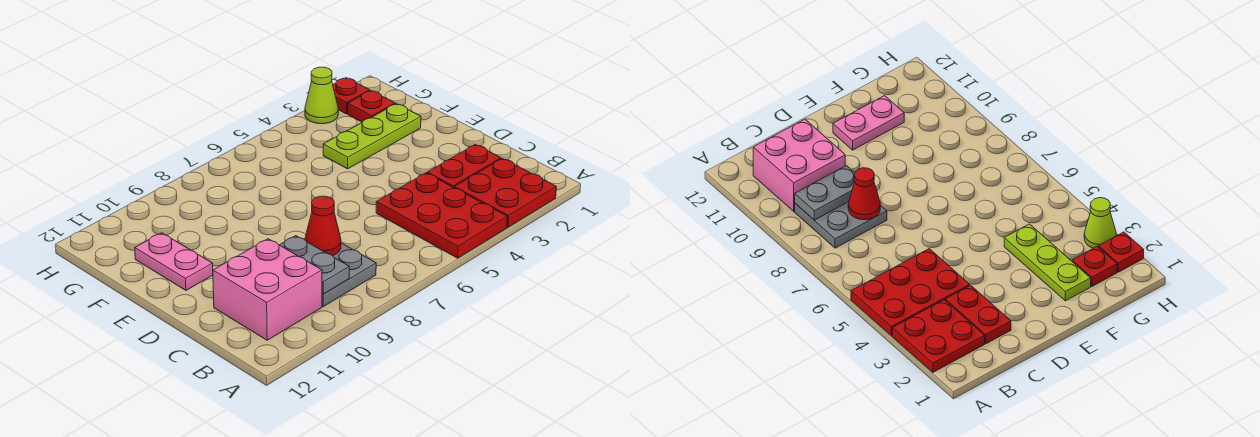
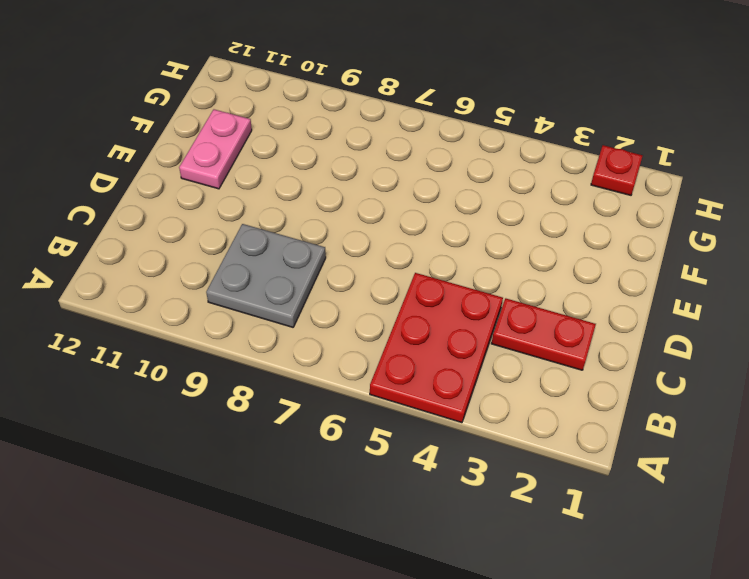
none -> red plate A2:B3 level 1
none -> pink brick B10:C11 level 1
none -> lime plate F2:F4 level 1

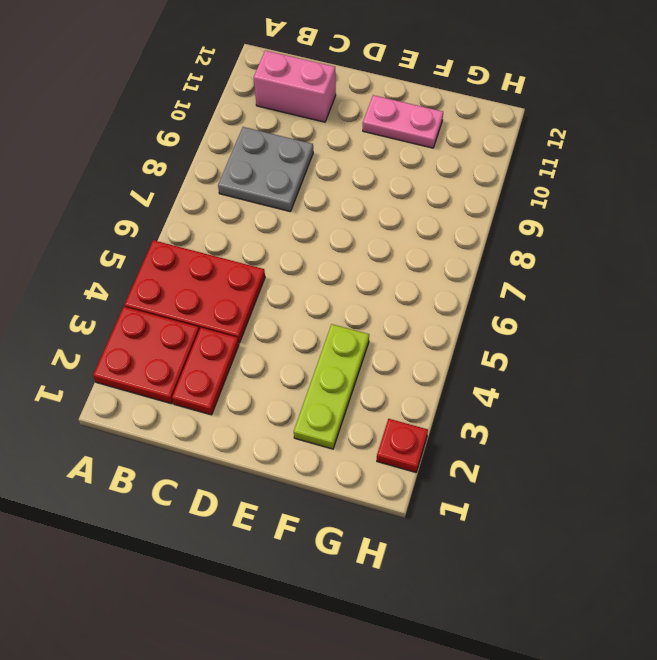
pink brick B11:C11 level 1 -> pink brick B10:C11 level 1
none -> red plate G2 level 1
none -> lime cone H3 level 1
none -> grey plate B9:C9 level 2

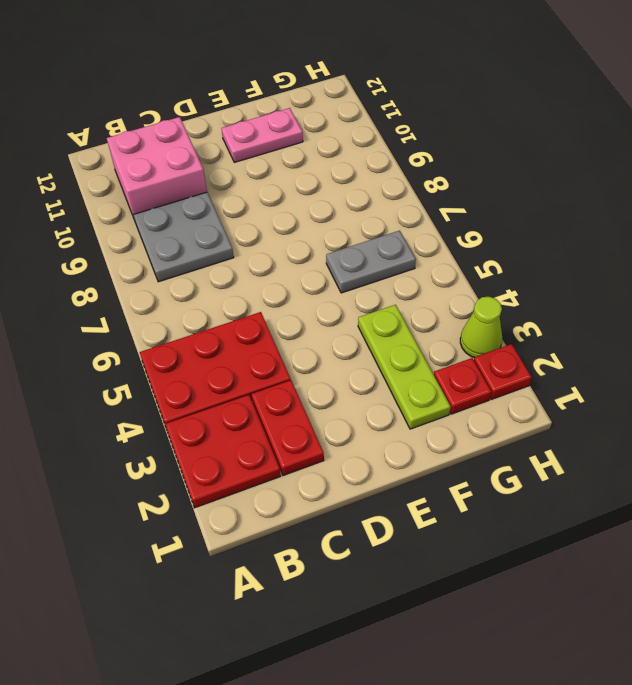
grey plate F6:G6 level 1 -> grey plate B9:C9 level 2
none -> red cone C8 level 2

